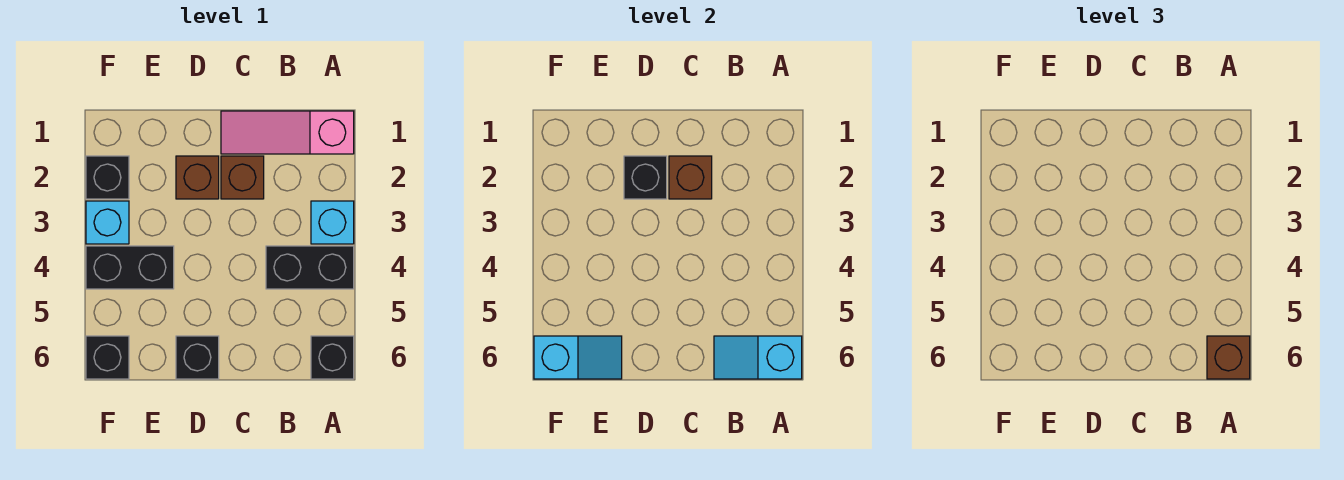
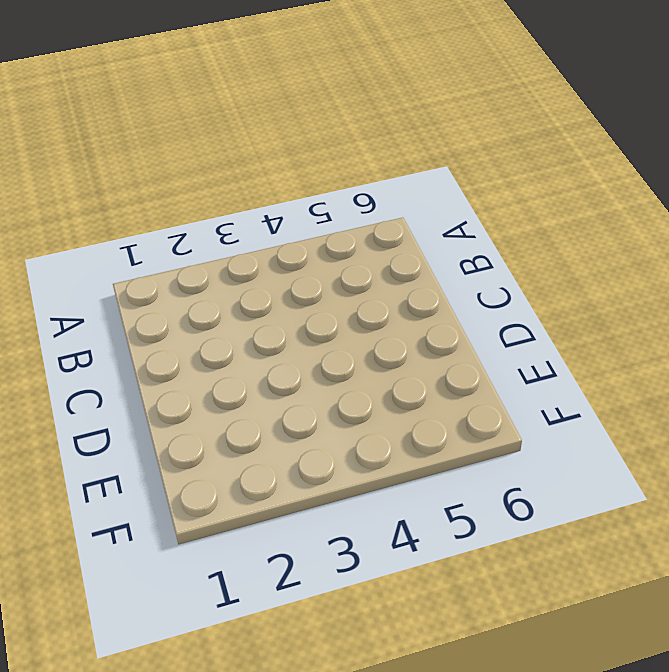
none -> pink slope A1:C1 level 1 top A
none -> cyan brick A3 level 1
none -> black brick A4:B4 level 1

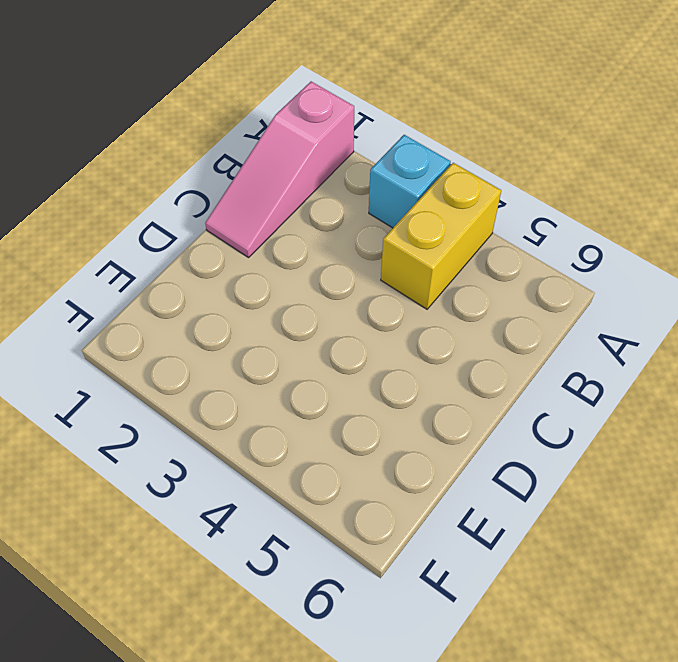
yellow brick A4:B4 level 1 -> black brick A4:B4 level 1
none -> black brick A6 level 1
none -> brown brick C2 level 1
none -> brown brick D2 level 1

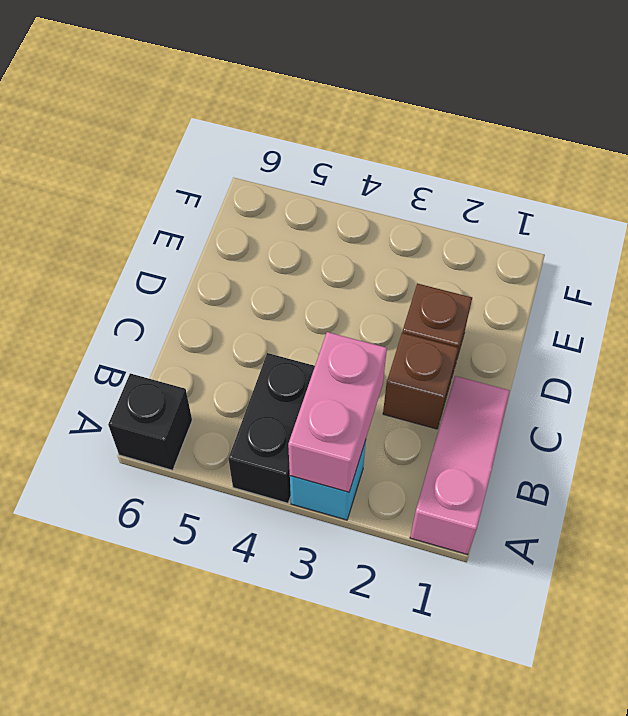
pink brick A3:B3 level 2 -> none
none -> black brick D6 level 1
none -> black brick E4:F4 level 1
none -> black brick F2 level 1

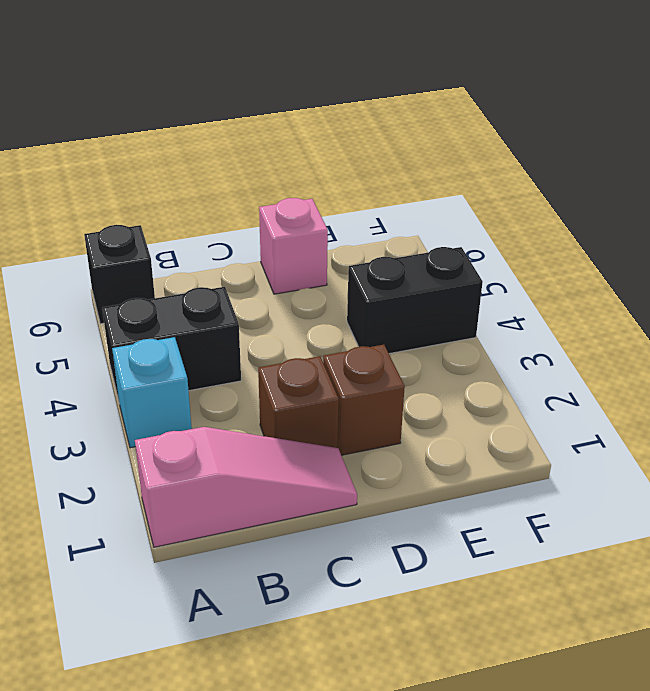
pink brick D6 level 1 -> black brick D6 level 1
none -> black brick F2 level 1
none -> cyan brick F3 level 1
none -> black brick F6 level 1

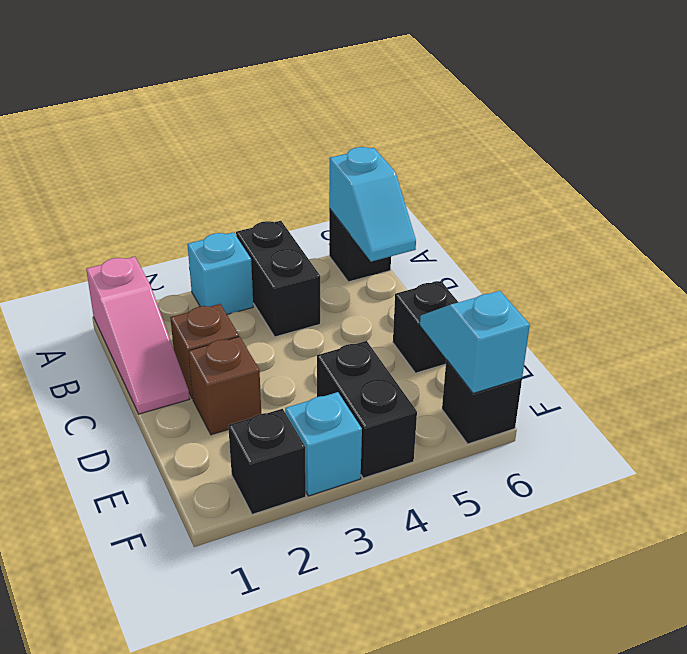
none -> brown brick C2 level 2
none -> black brick D2 level 2
none -> brown brick A6 level 3

